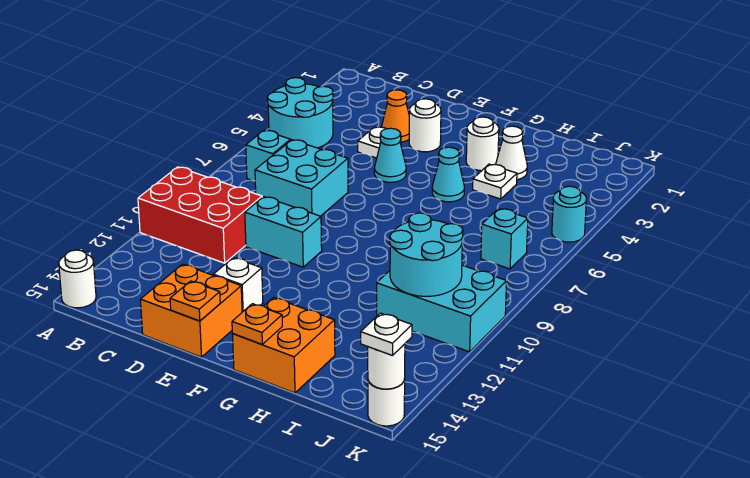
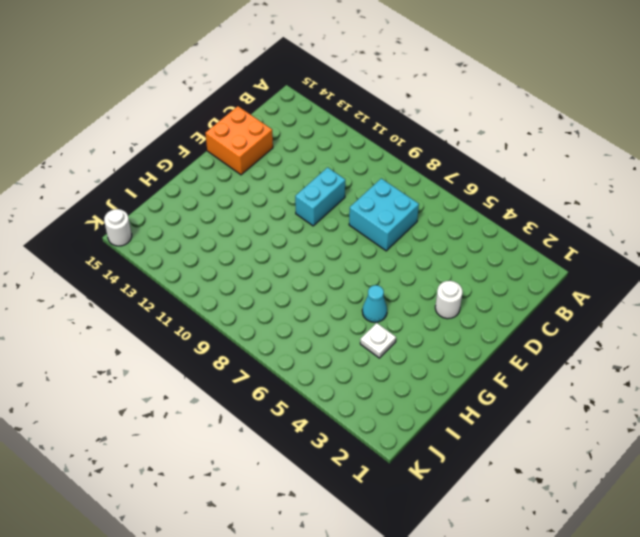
none -> cyan round brick A4:B5 level 1
none -> red brick A10:C11 level 1
none -> white round brick A15 level 1

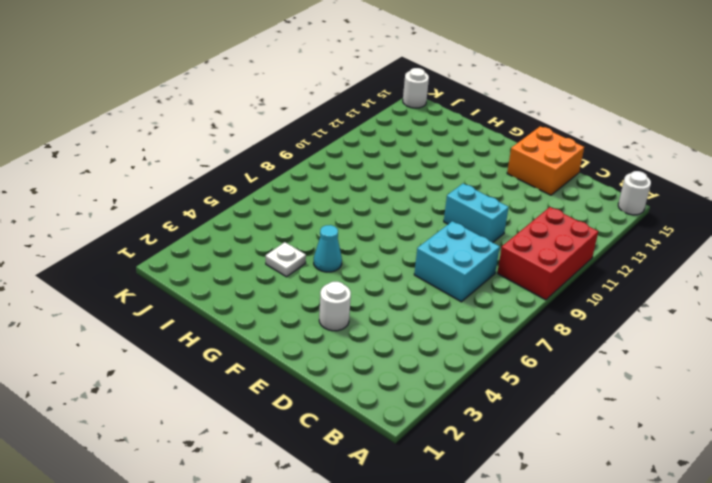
red brick A9:B11 level 1 -> red brick A10:C11 level 1
none -> cyan round brick A4:B5 level 1
none -> cyan brick B7 level 1
none -> orange cone D3 level 1

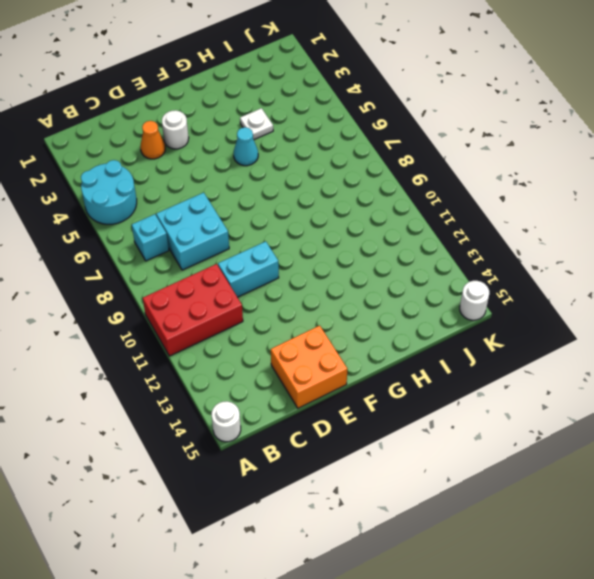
none -> white plate D4 level 1
none -> cyan cone E5 level 1
none -> white brick E13 level 1

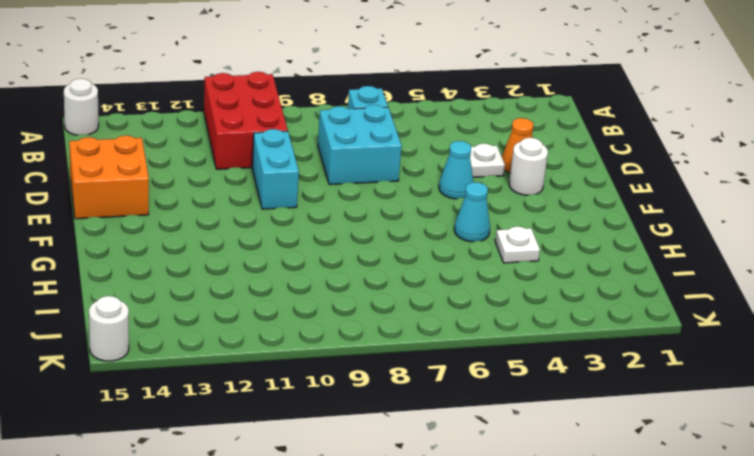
none -> cyan round brick A4:B5 level 1
none -> white brick E13 level 1
none -> white round brick G3 level 1

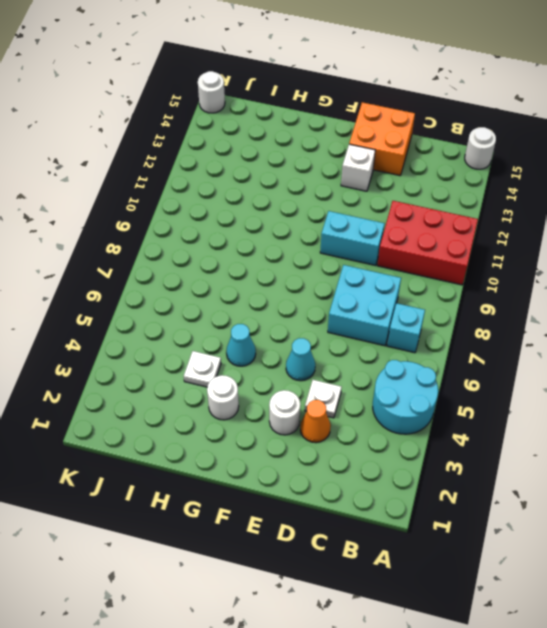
none -> orange brick G14:H15 level 1
none -> white cone H3 level 1
none -> cyan brick I10:K11 level 1

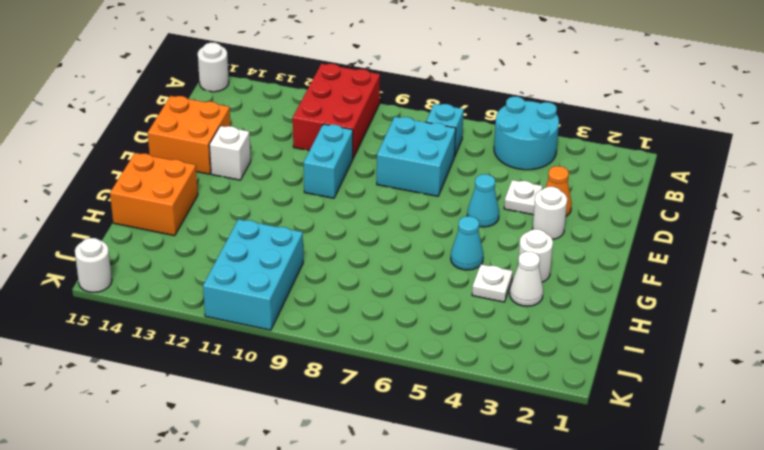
none -> cyan brick J7 level 1
none -> cyan round brick K5 level 1
none -> orange plate E15 level 2

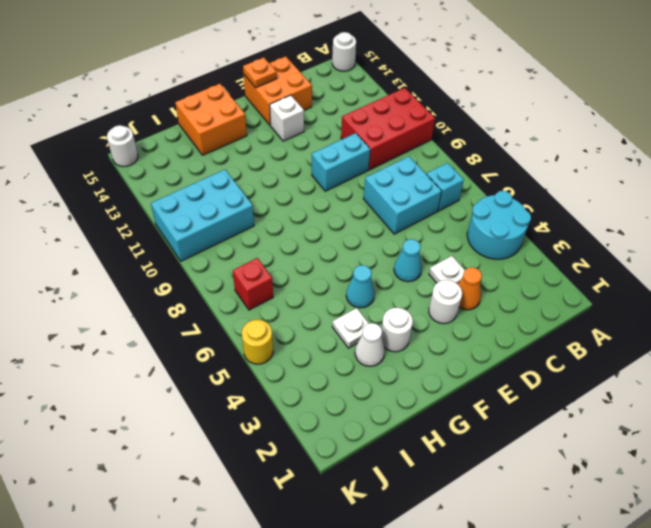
red brick J7 level 1 -> cyan brick J7 level 1
yellow round brick K5 level 1 -> cyan round brick K5 level 1
none -> orange plate G15 level 2
none -> cyan round brick I10:J11 level 2
none -> white round brick K15 level 2

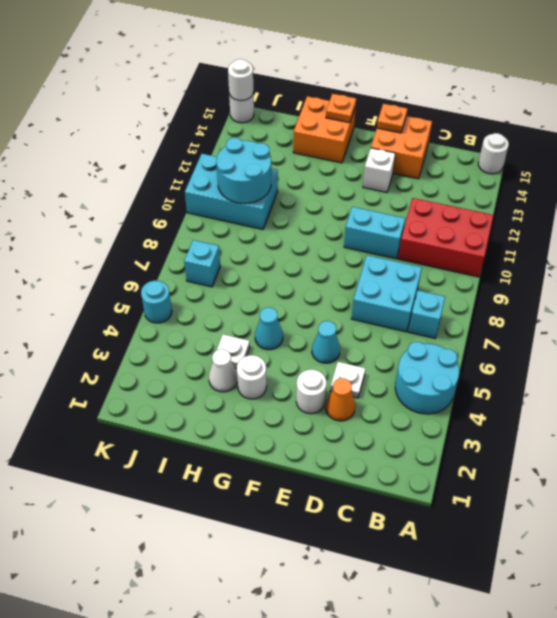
none -> white plate K15 level 3

